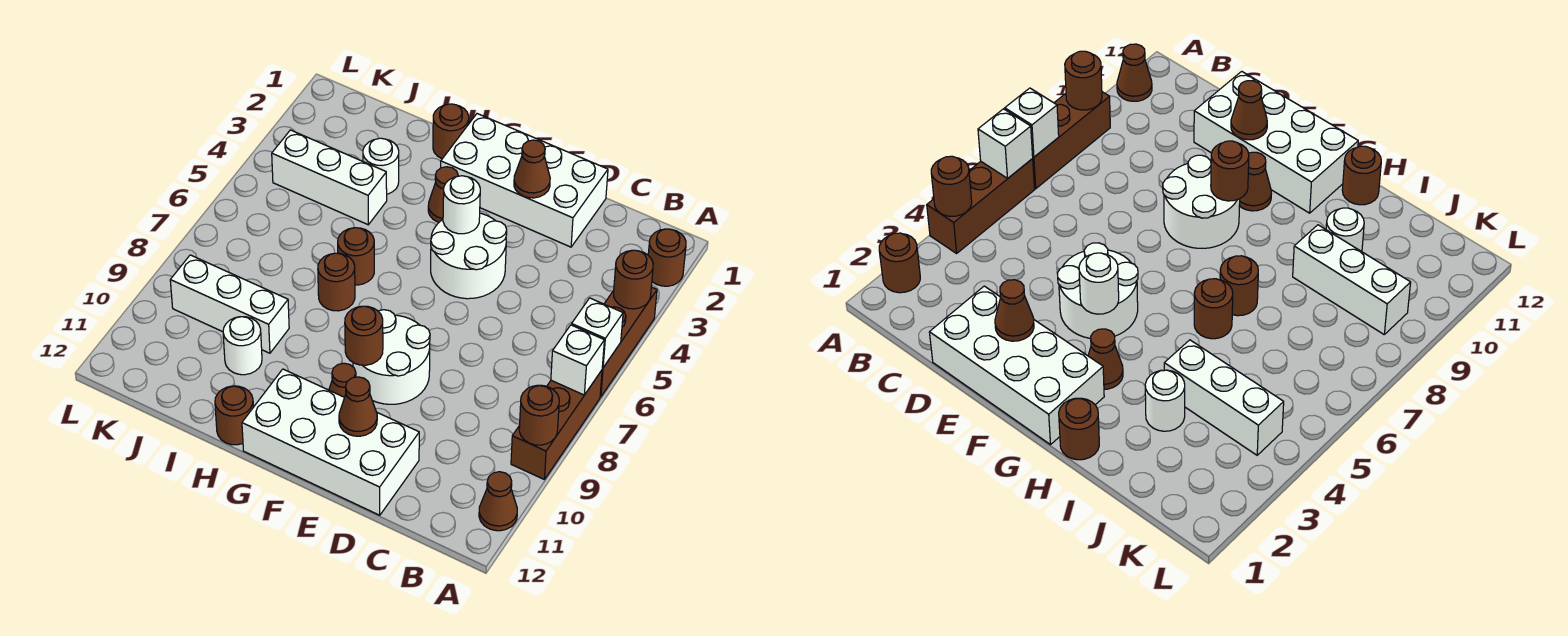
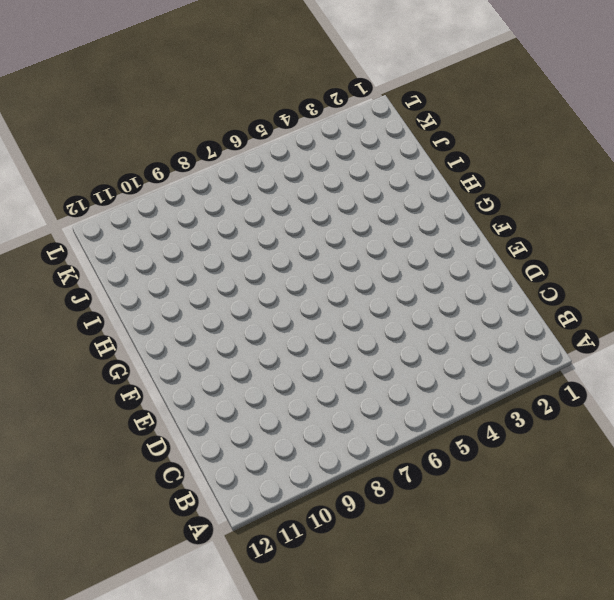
none -> brown round brick A2 level 1
none -> brown brick A4:A6 level 1
none -> brown brick A7:A9 level 1

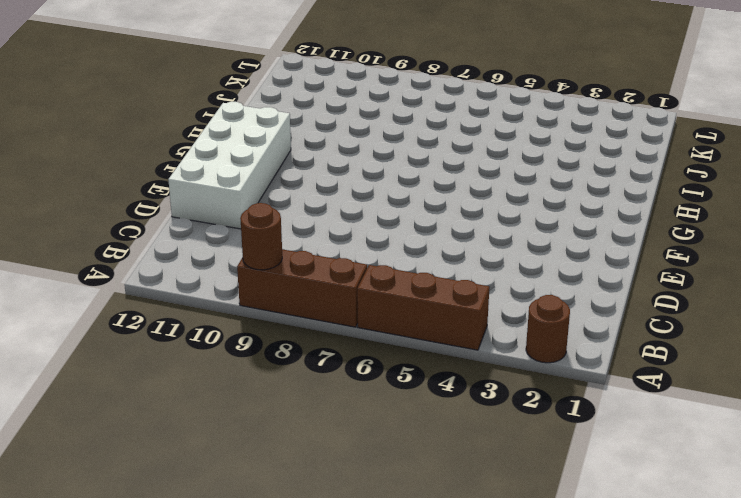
none -> brown cone A11 level 1
none -> white brick D1:G2 level 1
none -> white round brick E4:F5 level 1

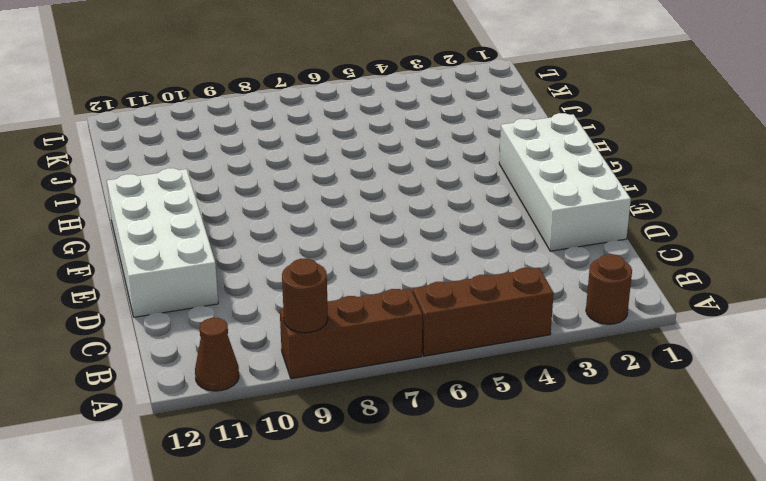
none -> white round brick E4:F5 level 1
none -> white round brick E8:F9 level 1
none -> brown cone F10 level 1

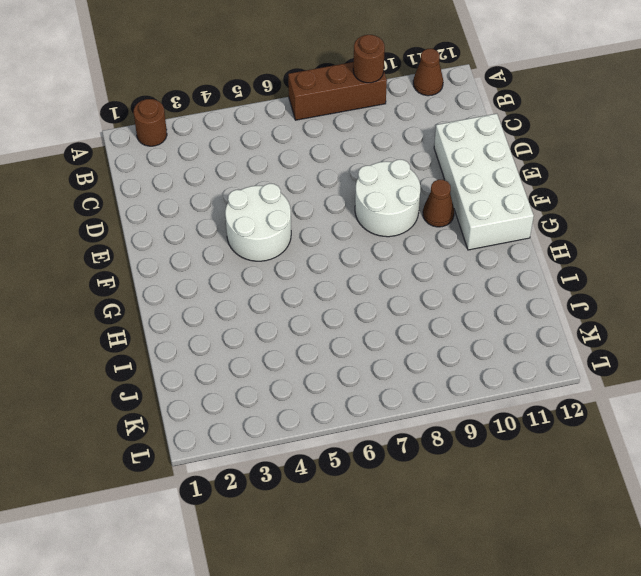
none -> brown brick A4:A6 level 1
none -> white brick D1:G2 level 1
none -> brown cone G3 level 1

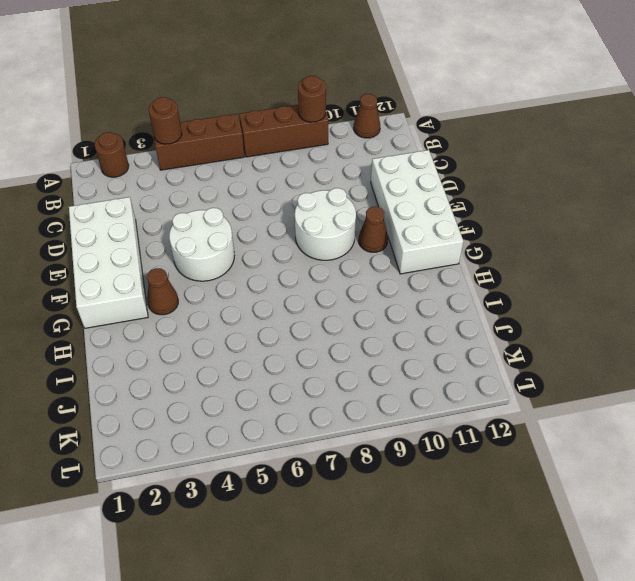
none -> brown round brick H1 level 1
none -> brown round brick H6 level 1
none -> brown round brick H7 level 1

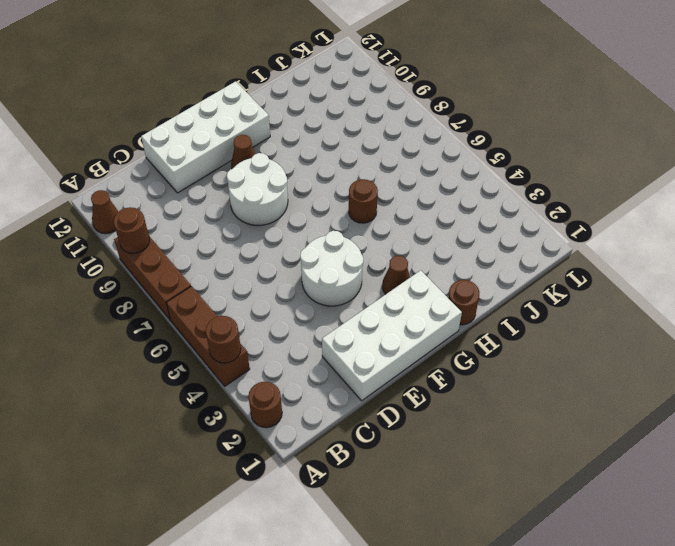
none -> brown round brick H7 level 1
none -> brown round brick H12 level 1
none -> white round brick I3 level 1

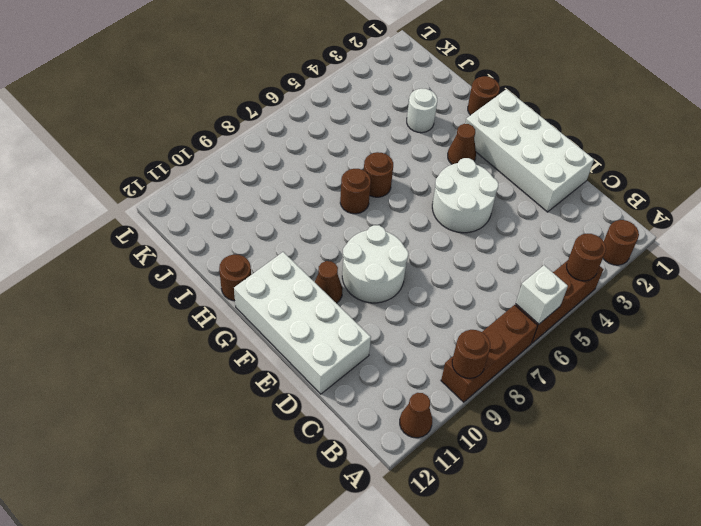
none -> white brick I4:K4 level 1
none -> white brick I9:K9 level 1
none -> white round brick I10 level 1

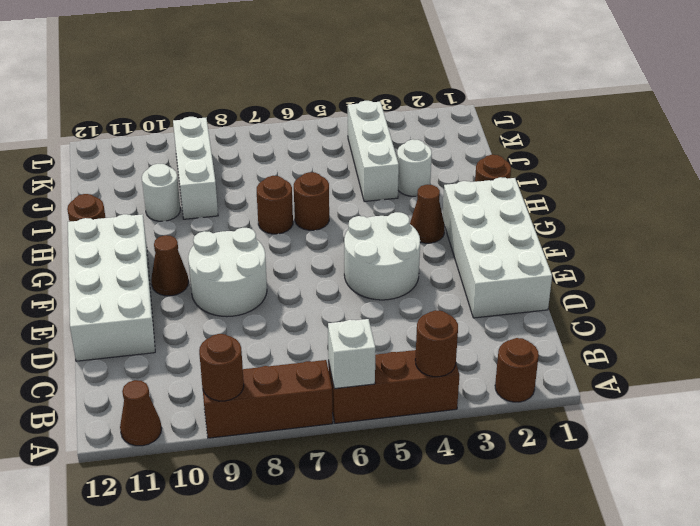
none -> white brick A7 level 2
none -> brown cone E2 level 2
none -> brown cone E11 level 2

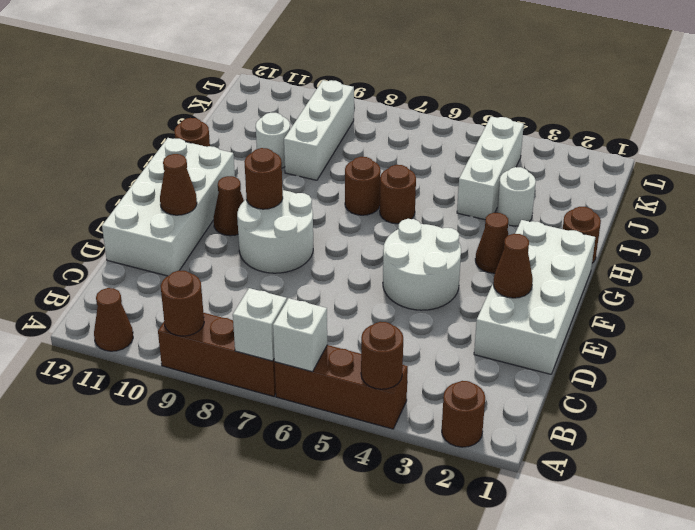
none -> white round brick F4 level 2

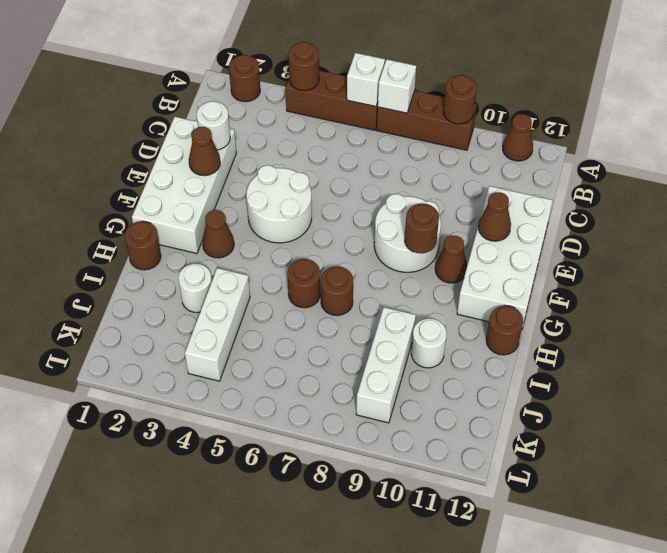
white round brick D2 level 2 -> white round brick F4 level 2

